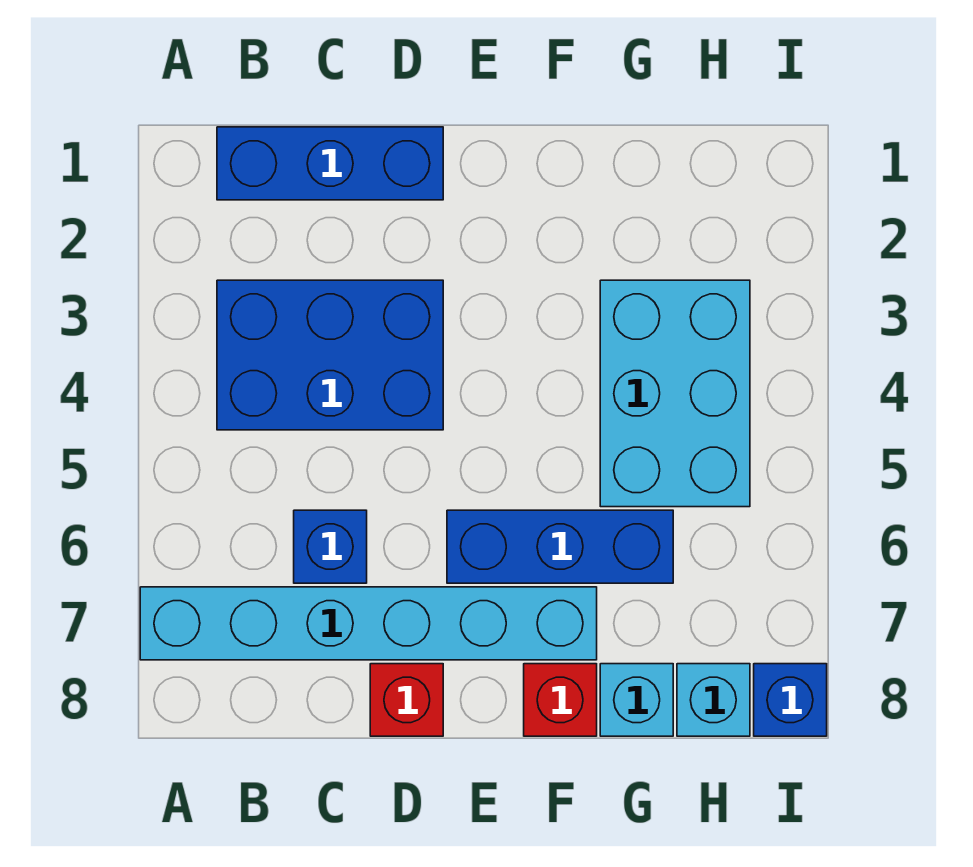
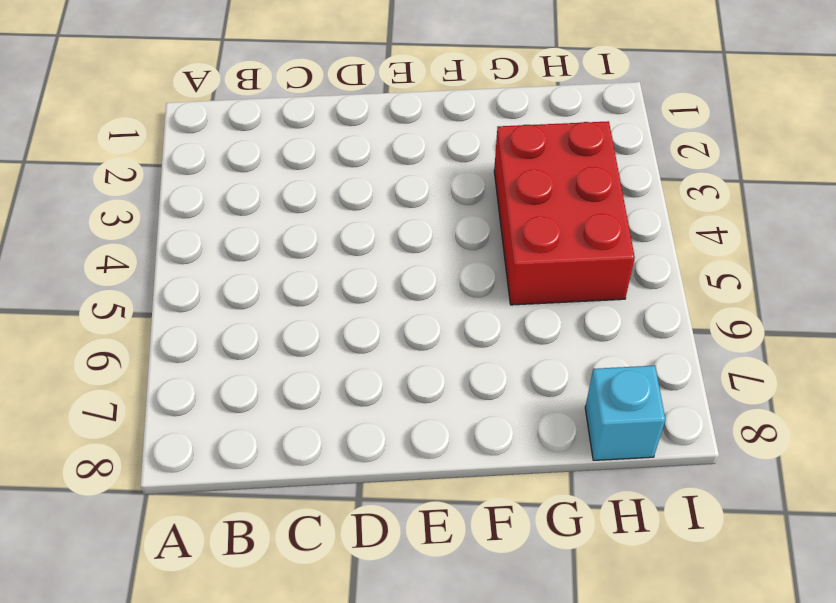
red brick G3:H5 level 1 -> cyan brick G3:H5 level 1
none -> cyan brick A7:F7 level 1
none -> blue brick B1:D1 level 1

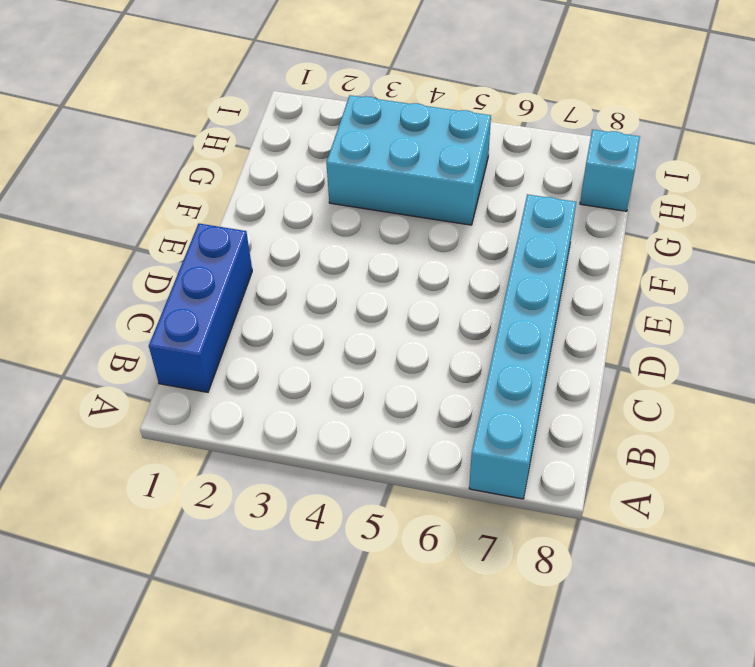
none -> blue brick B3:D4 level 1
none -> blue brick C6 level 1

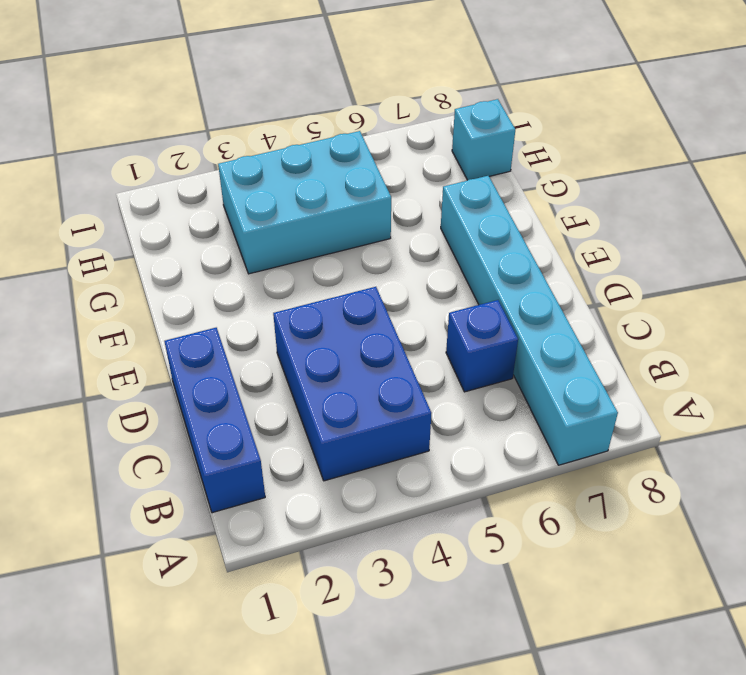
none -> red brick D8 level 1
none -> blue brick E6:G6 level 1

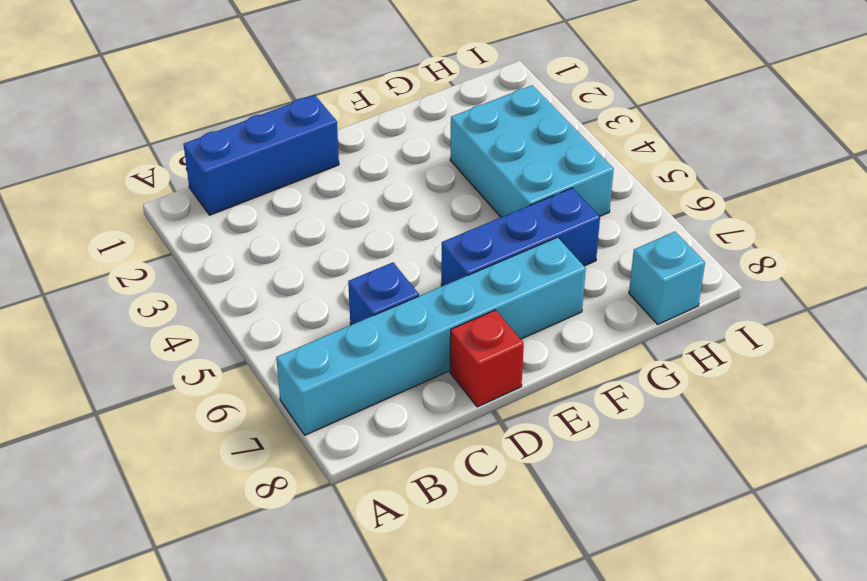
none -> blue brick B3:D4 level 1
none -> red brick F8 level 1

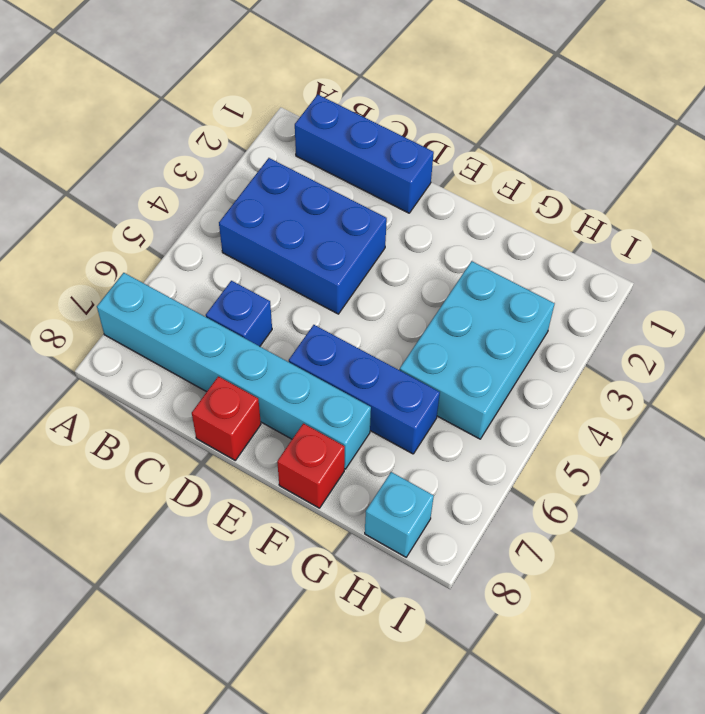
none -> cyan brick G8 level 1
none -> blue brick I8 level 1

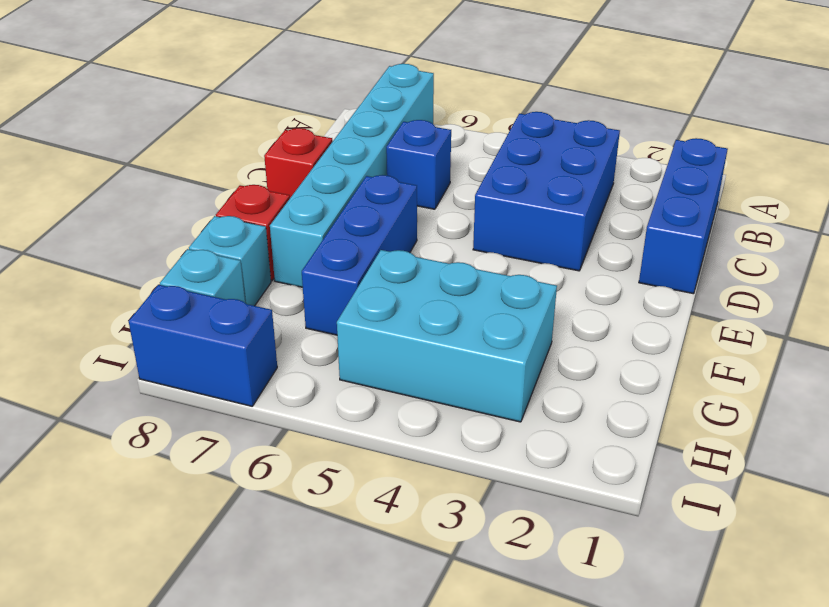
blue brick I7:I8 level 1 -> blue brick I8 level 1

